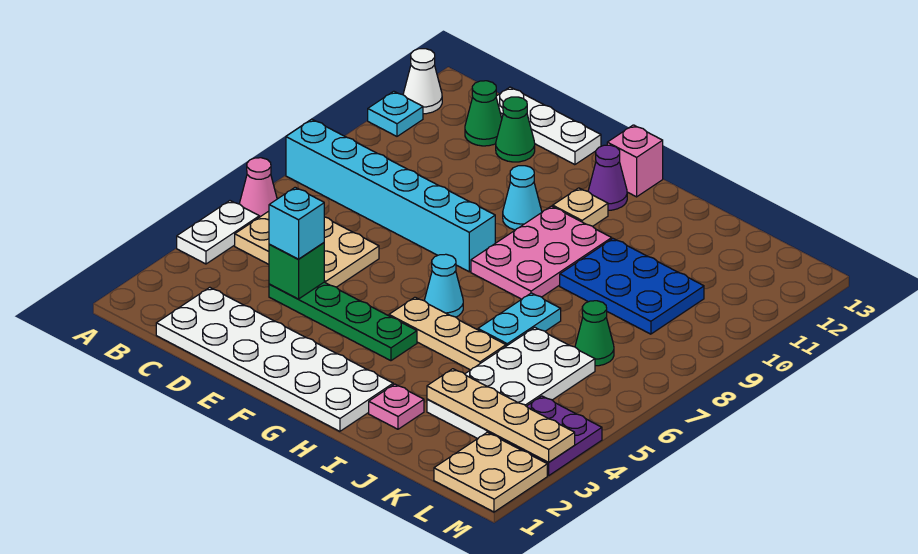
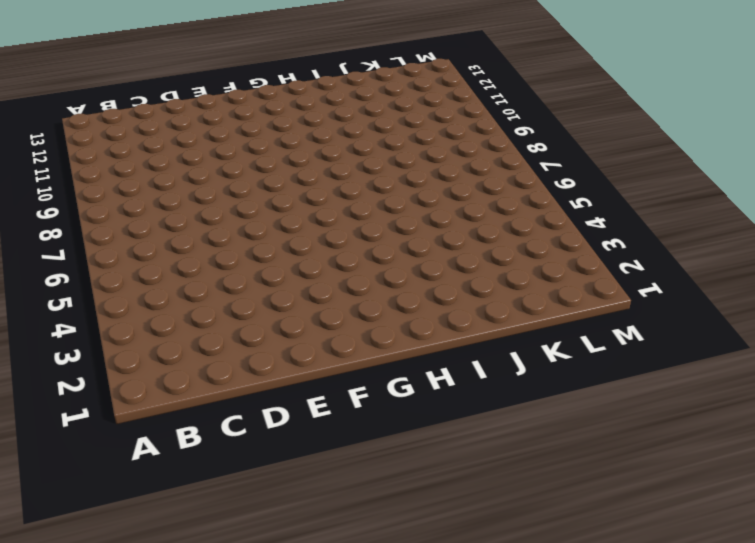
none -> white plate A4:A5 level 1
none -> pink cone A6 level 1
none -> cyan brick A8:F8 level 1

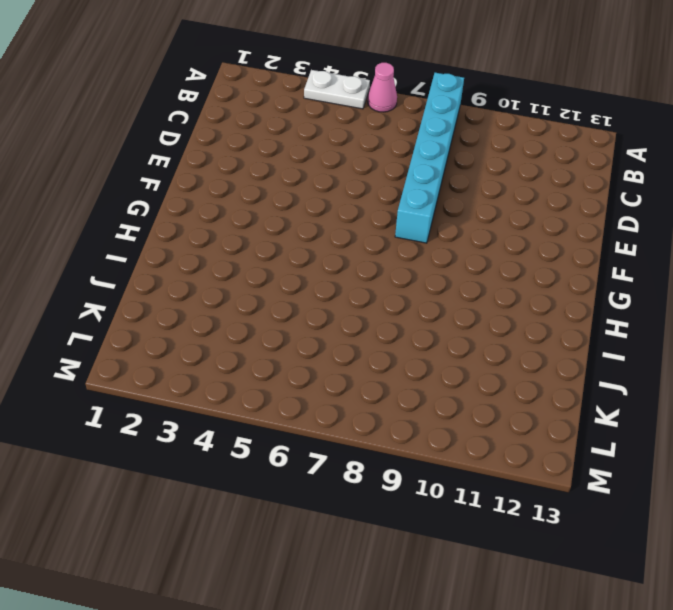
none -> cyan plate A11 level 1
none -> white cone A12 level 1
none -> tan plate B5:D6 level 1

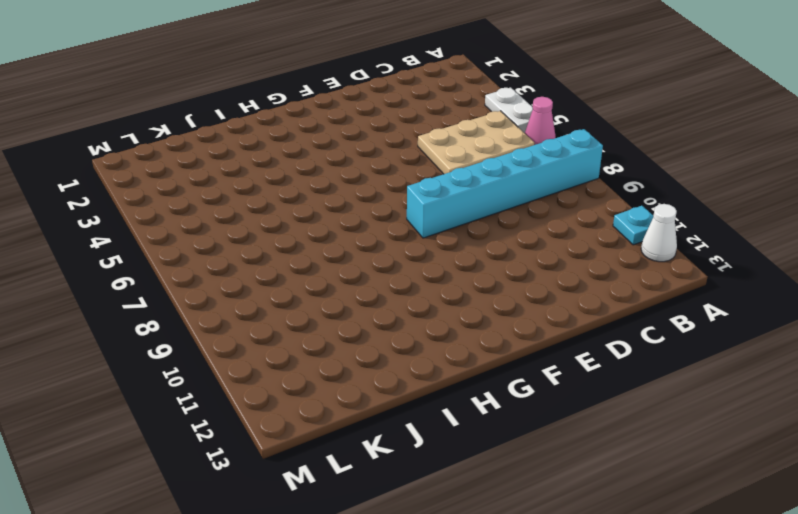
none -> white plate C1:H2 level 1
none -> green cone C12 level 1
none -> white plate C13:E13 level 1

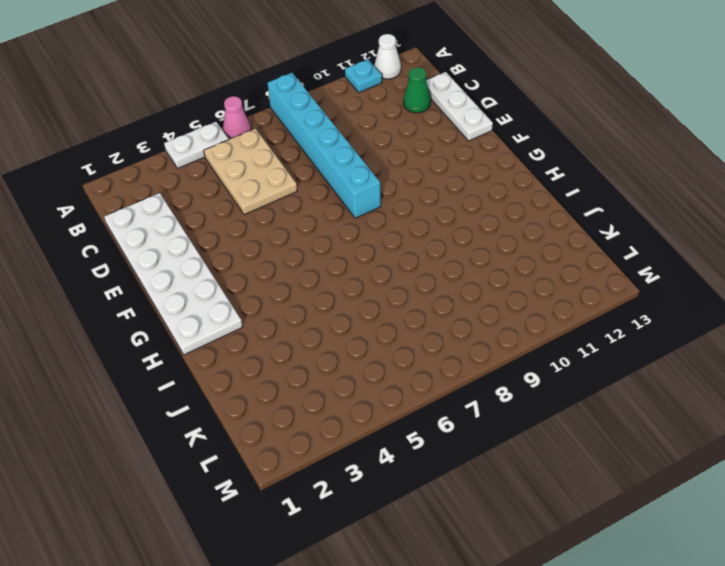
none -> green plate D4:G4 level 1
none -> green cone D12 level 1
none -> cyan cone F10 level 1

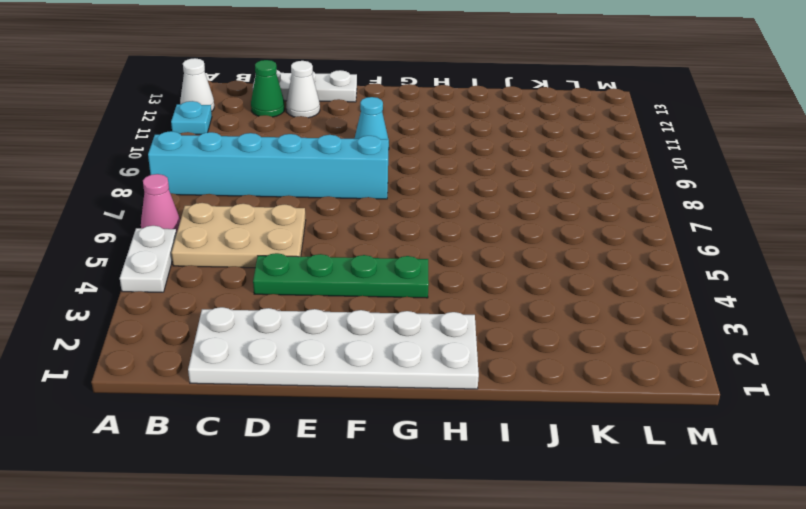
white cone D12 level 1 -> green cone D12 level 1
none -> tan plate G5:I5 level 1
none -> cyan cone G6 level 1
none -> pink plate G8:H10 level 1

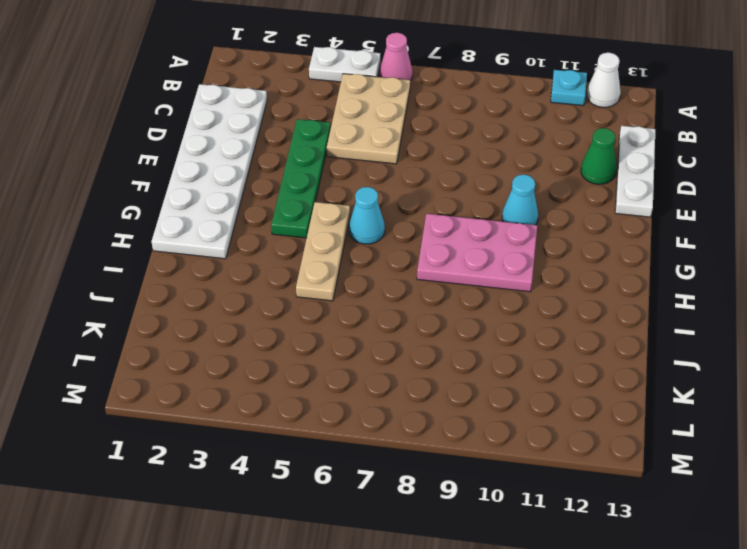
none -> cyan brick A8:F8 level 1
none -> green cone C12 level 1
none -> tan plate G11 level 1

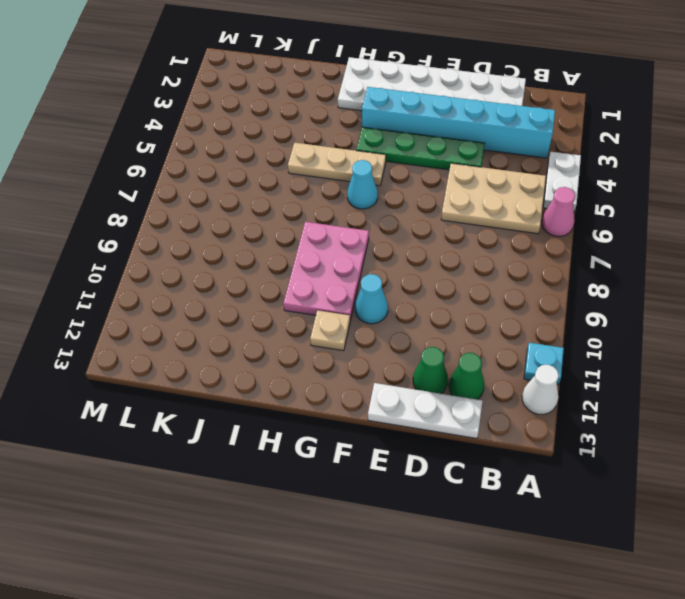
cyan brick B3:G3 level 1 -> cyan brick A8:F8 level 1
none -> purple cone G12 level 1
none -> pink brick G13 level 1
none -> pink plate I2 level 1

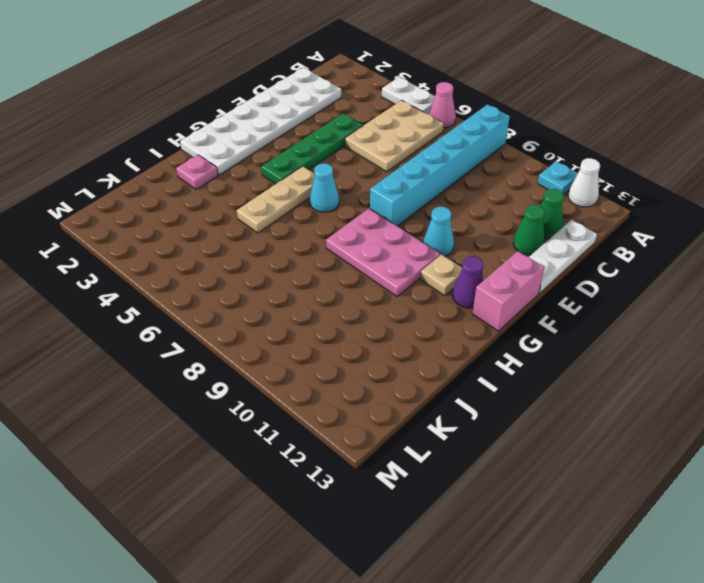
pink brick F13:G13 level 1 -> pink brick G13 level 1
none -> cyan plate I6:I7 level 1
none -> blue plate I9:K10 level 1
none -> white plate J3:K6 level 1

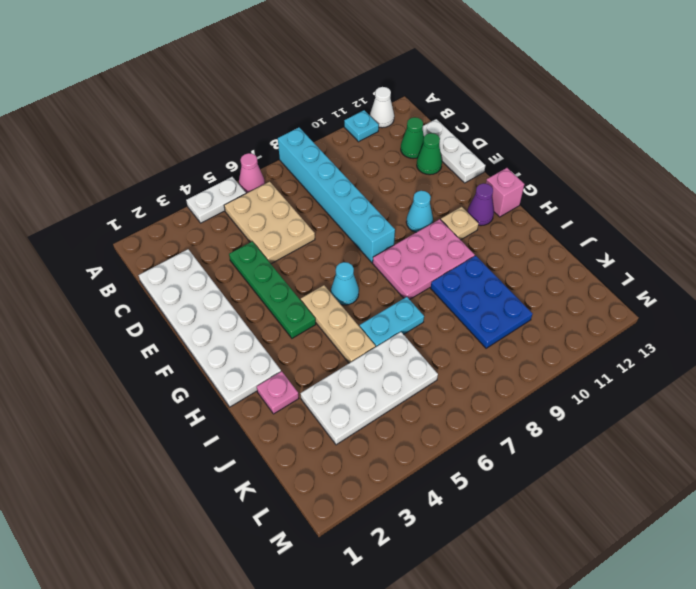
none -> green cone K7 level 1
none -> tan plate L1:M2 level 1
none -> purple plate L3:M4 level 1

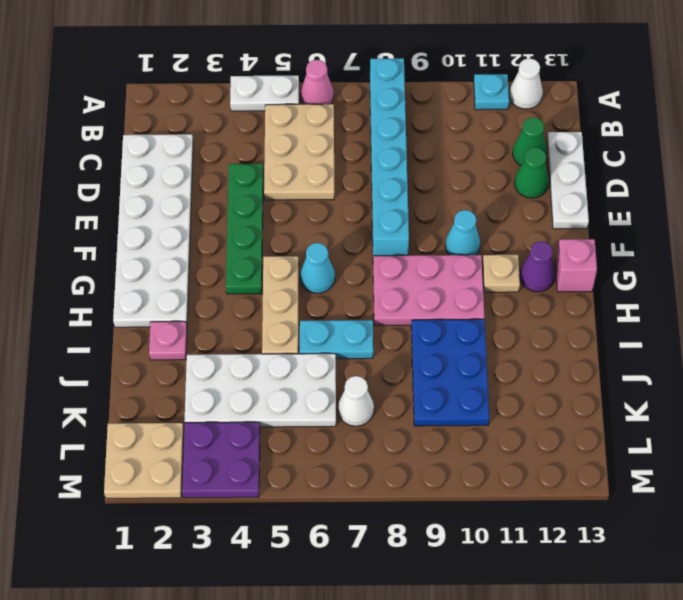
white cone K7 level 1 -> green cone K7 level 1
none -> green brick D4 level 2
none -> tan plate J3:M3 level 2
none -> cyan brick D4 level 3

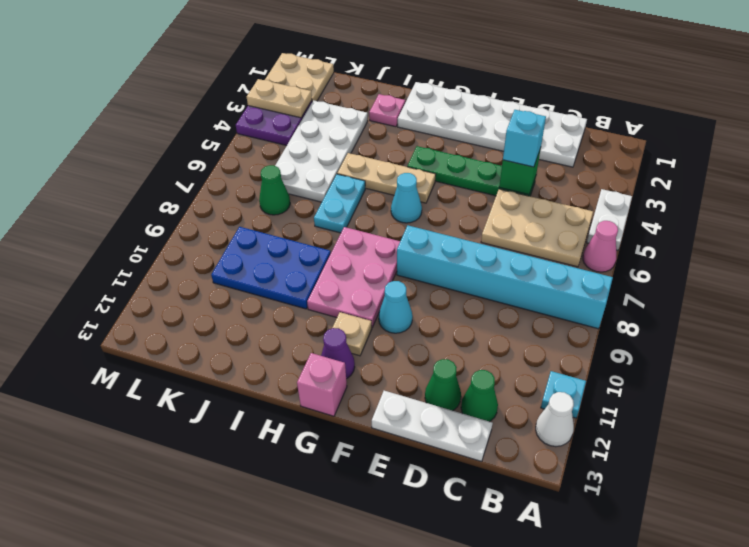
tan plate L3:M3 level 2 -> tan plate J3:M3 level 2

